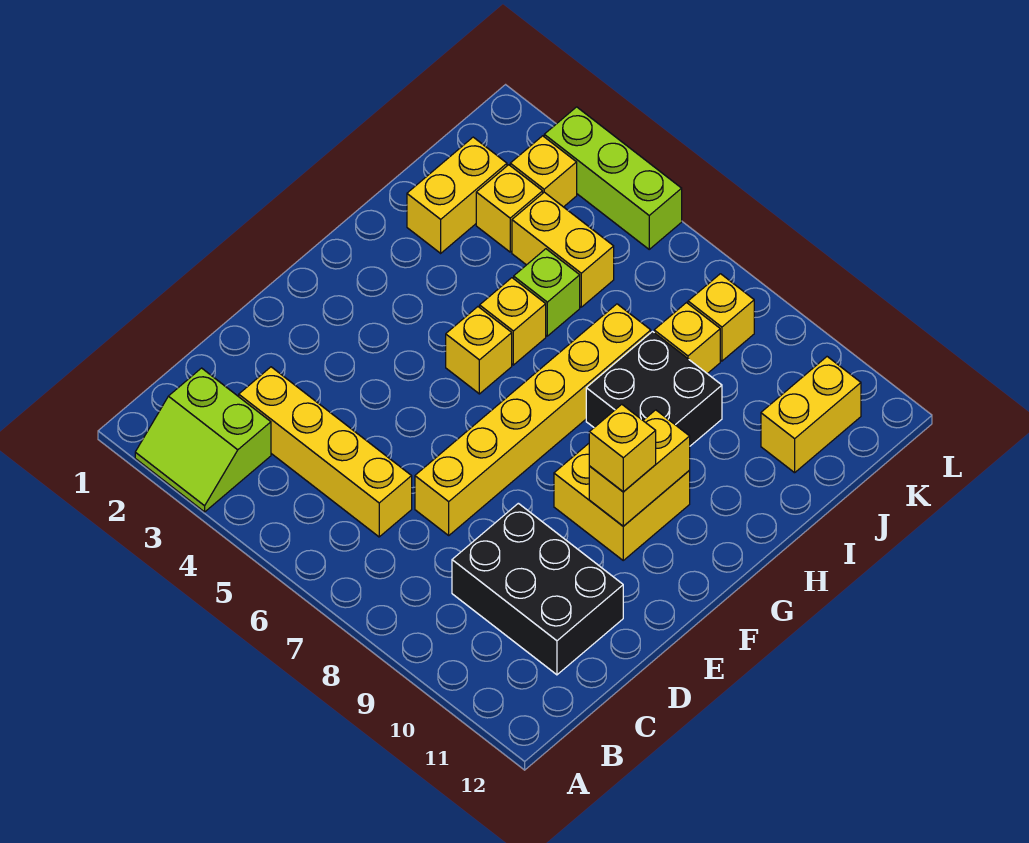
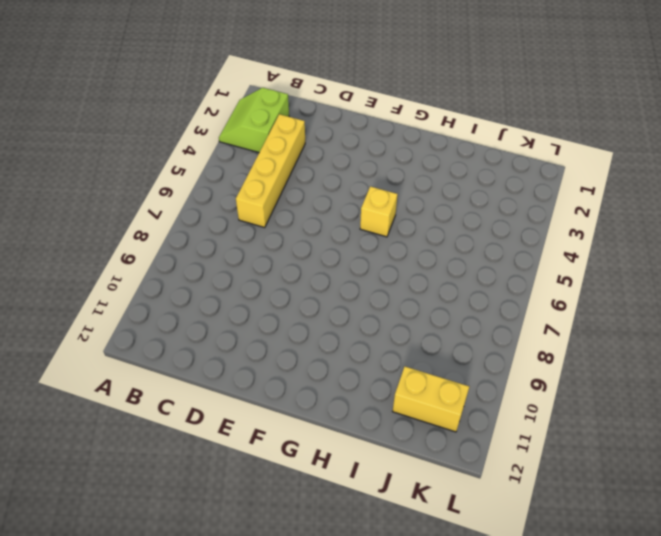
none -> black brick C9:D11 level 1
none -> yellow brick D7:I7 level 1
none -> yellow brick F9:G10 level 1

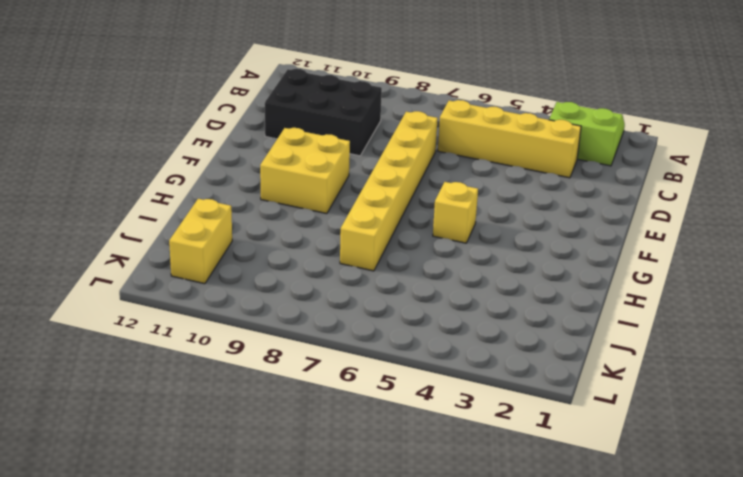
none -> yellow brick H5 level 1
none -> black brick H8:I9 level 1
none -> yellow brick I2:J2 level 1

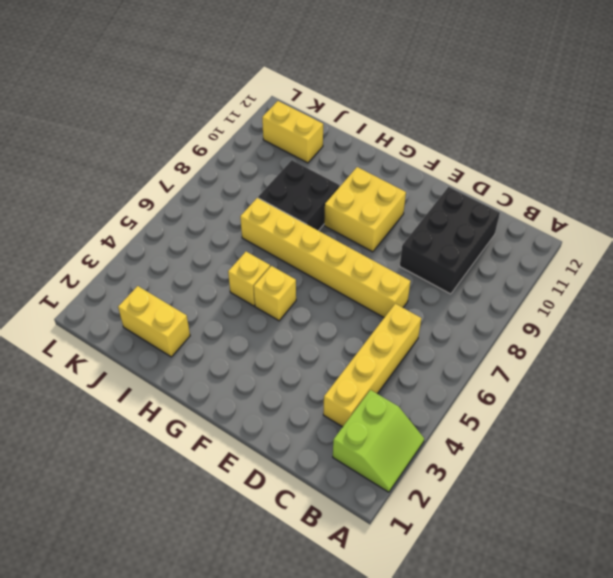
none -> lime brick I5 level 1
none -> yellow brick J3 level 1
none -> yellow brick J4:J5 level 1

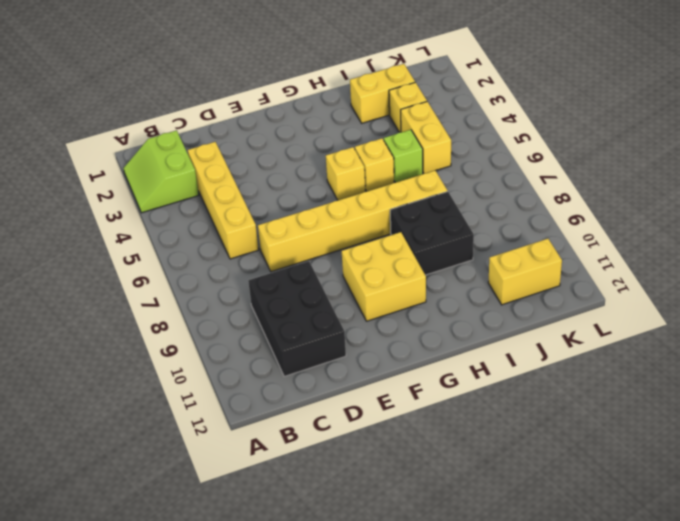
none -> yellow brick J8 level 1
none -> yellow brick K3 level 1
none -> yellow brick K8 level 1

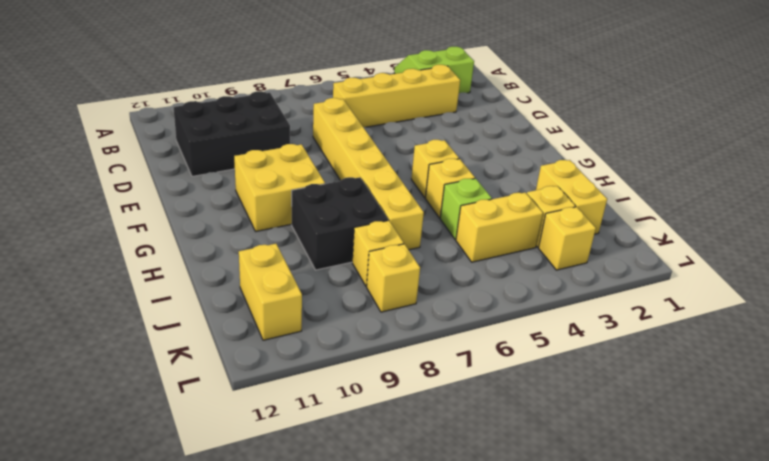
none -> lime brick L3:L5 level 1
none -> yellow brick F10:G10 level 2
none -> yellow brick F10 level 3

